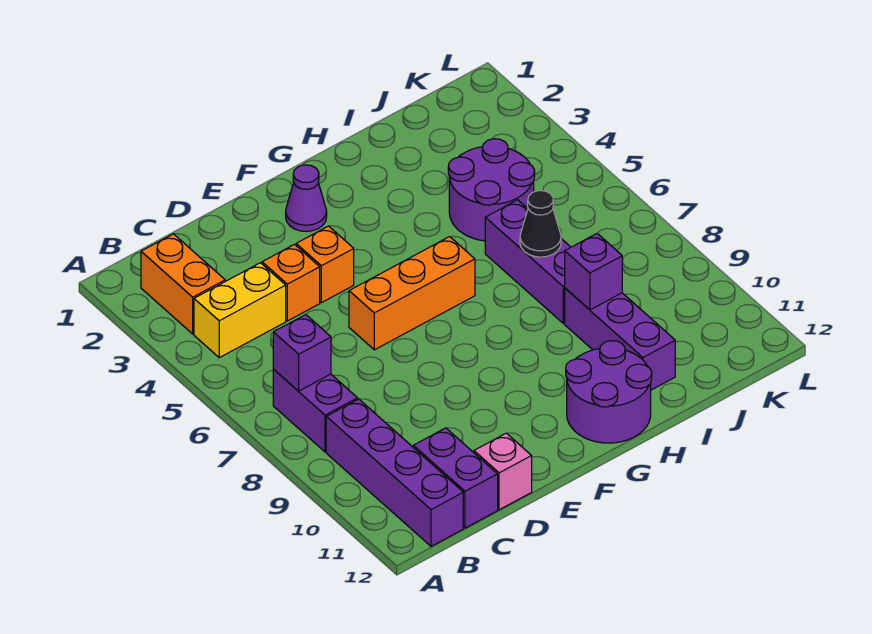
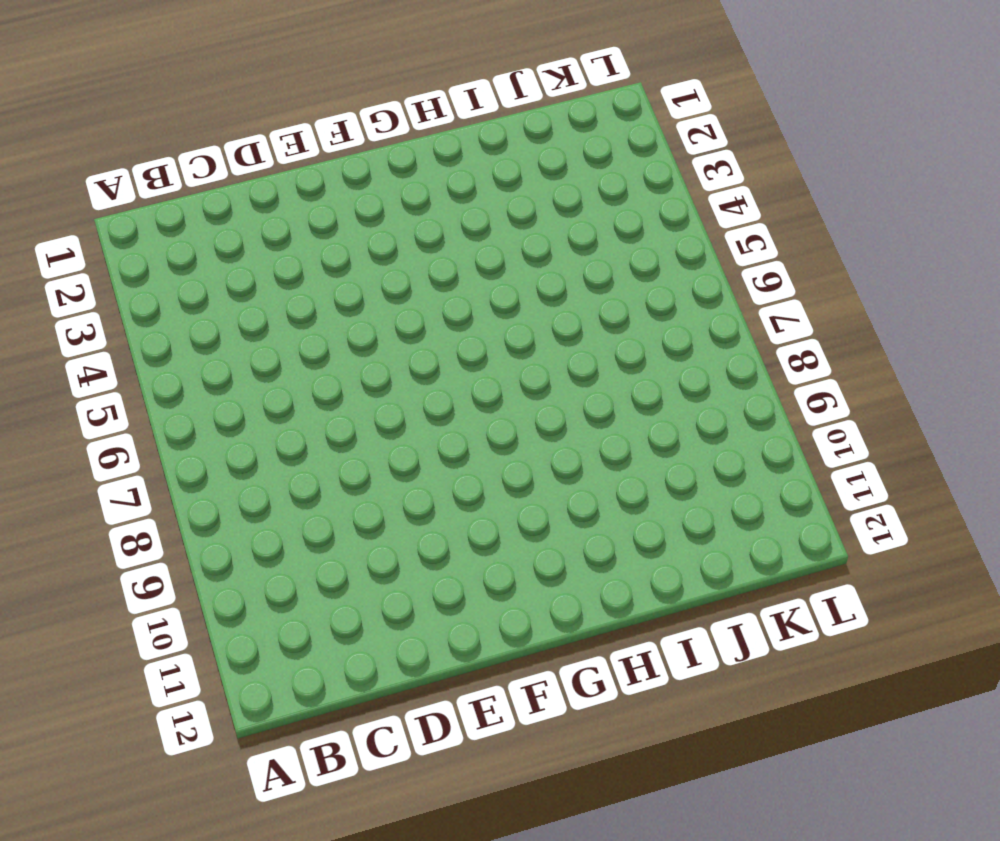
none -> orange brick B2:B3 level 1
none -> yellow brick B4:C4 level 1
none -> purple brick B7:B8 level 1

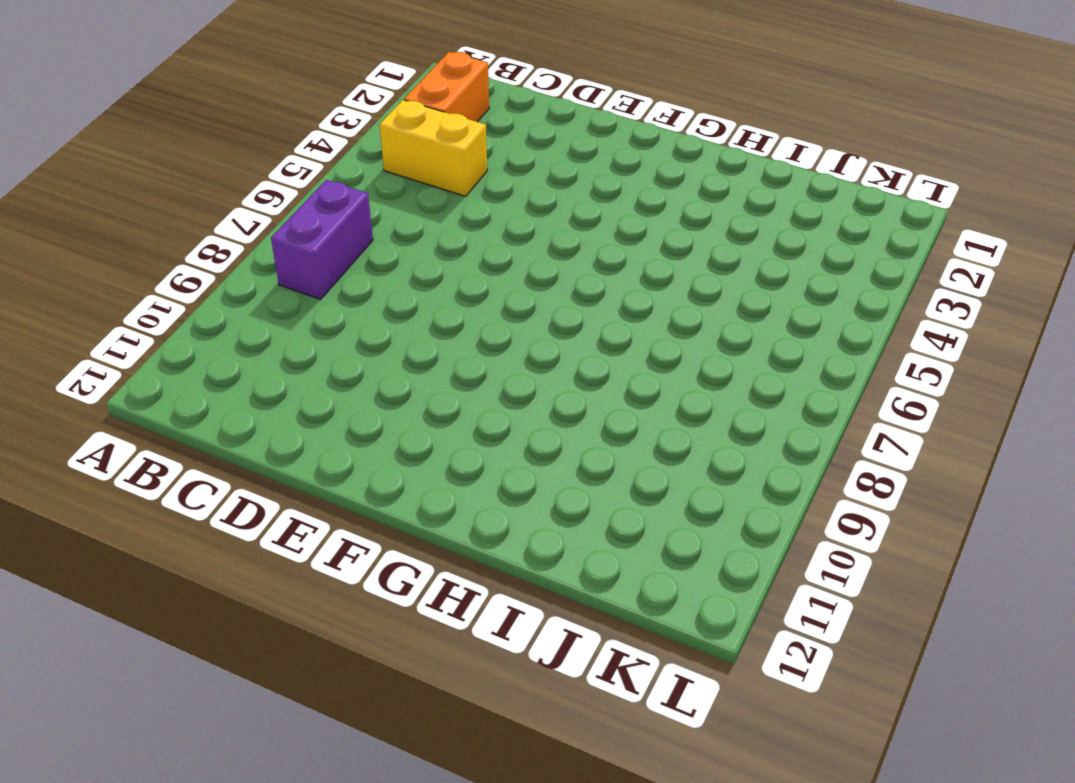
none -> purple brick B9:B12 level 1
none -> purple brick C11:C12 level 1
none -> orange brick D4 level 1

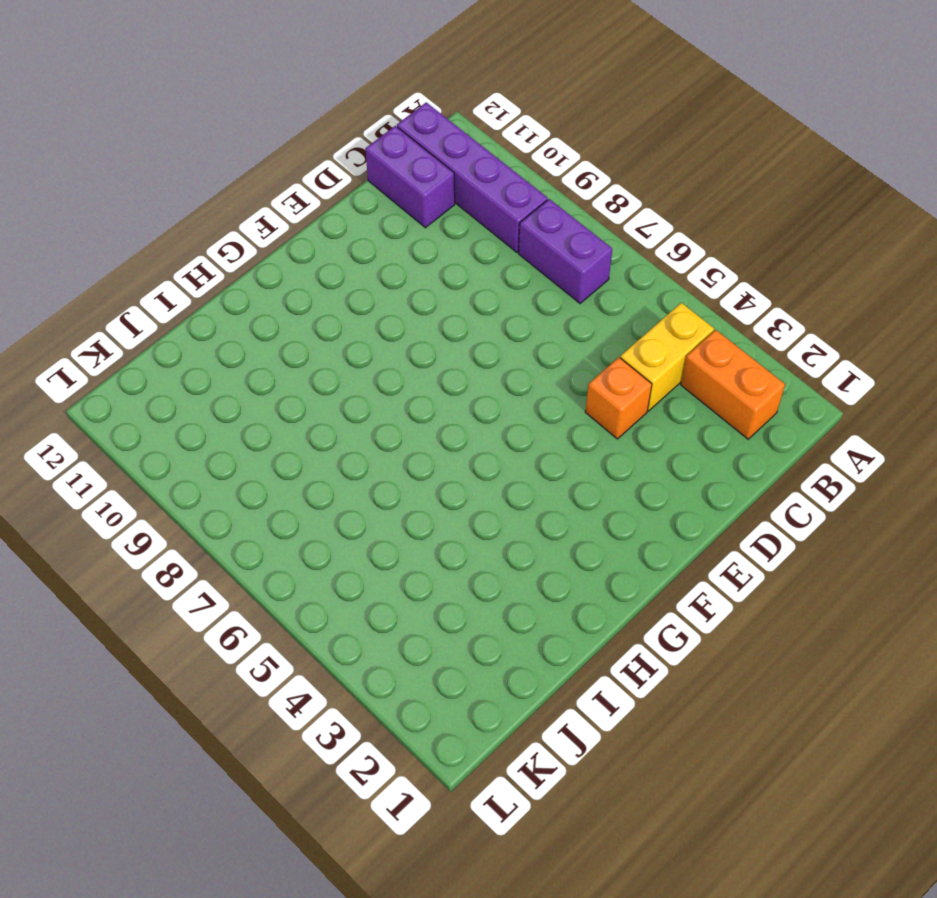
none -> pink brick D12 level 1
none -> orange brick E4 level 1
none -> orange brick E6:G6 level 1

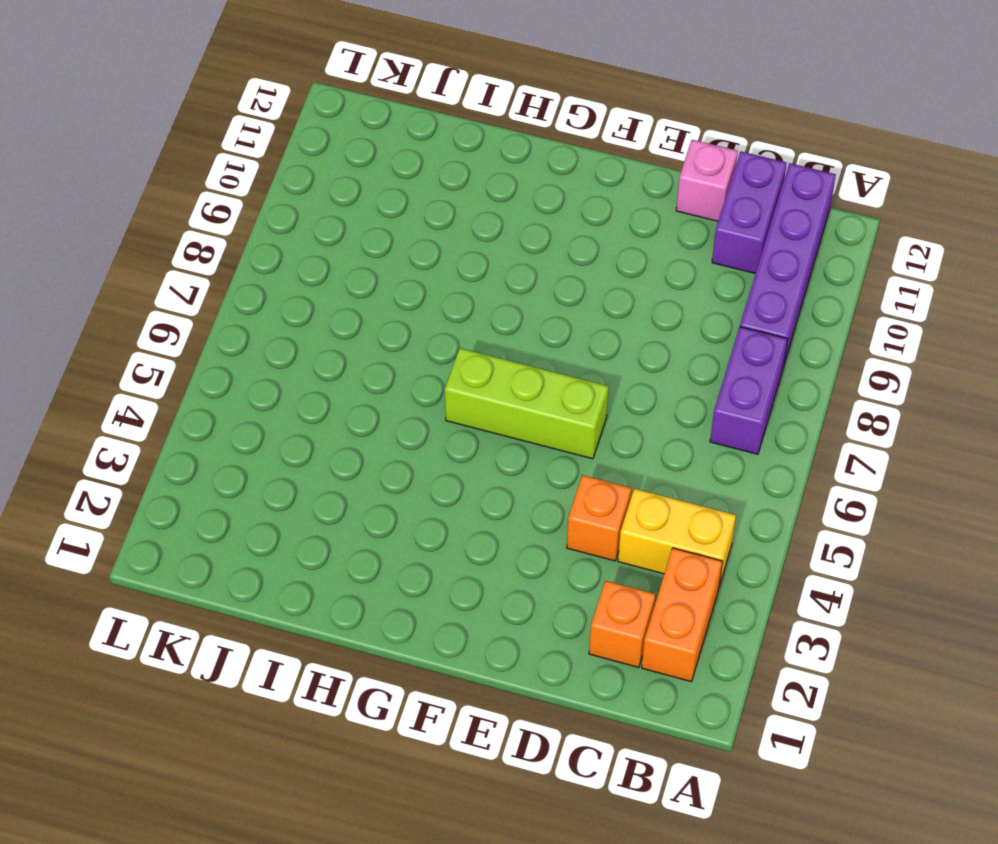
orange brick C2 level 1 -> orange brick E4 level 1
lime brick E6:G6 level 1 -> orange brick E6:G6 level 1
none -> purple cone F2 level 1
none -> purple round brick G11:H12 level 1
none -> purple round brick I4:J5 level 1

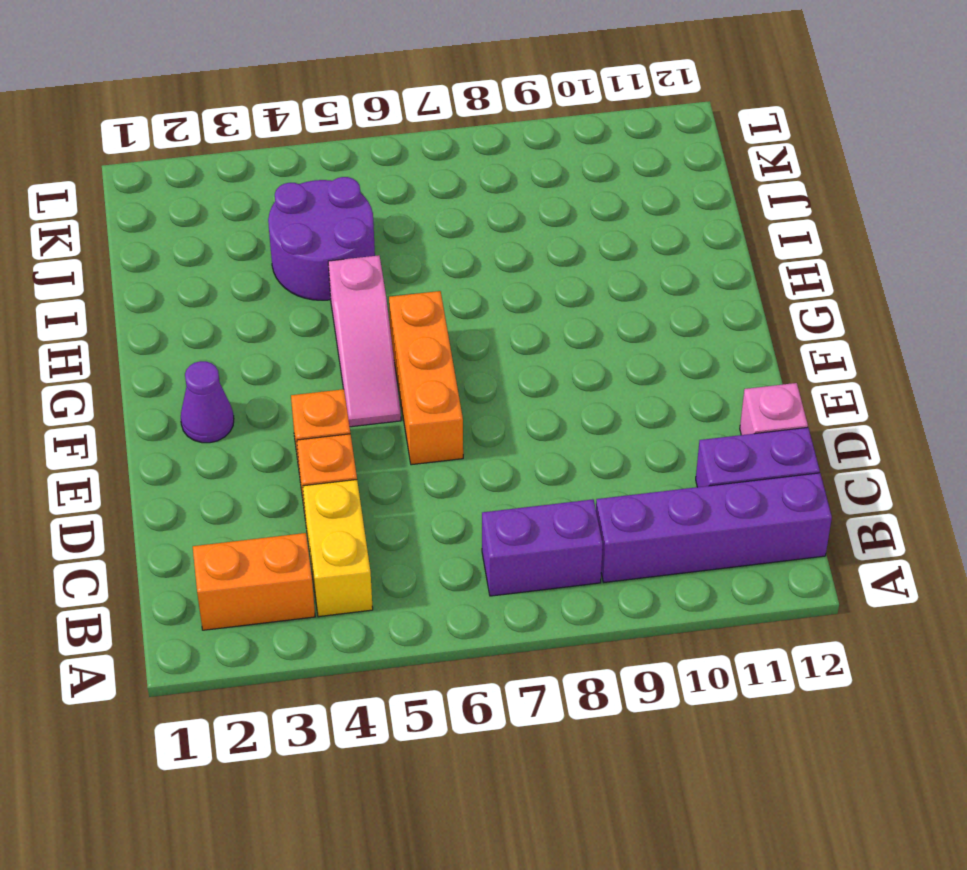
pink slope F5:H5 level 1 top H -> none
none -> purple round brick G11:H12 level 1
none -> purple brick I6:I8 level 1
none -> purple brick I9:I11 level 1

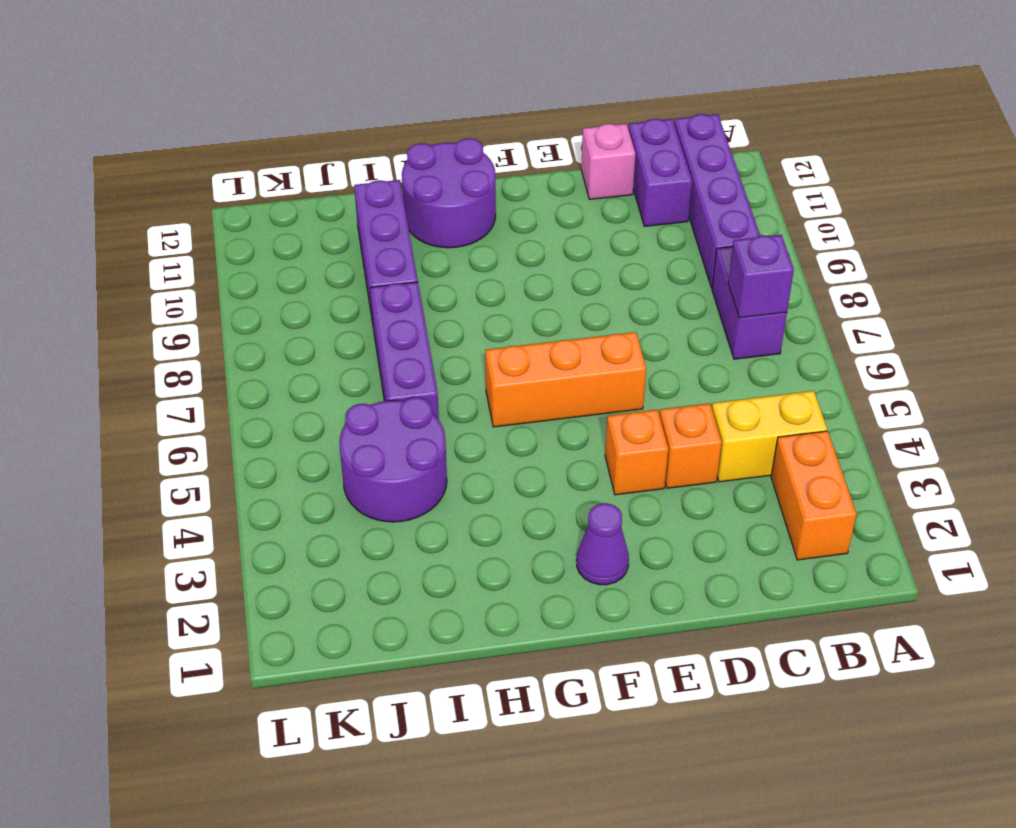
none -> black cone I7 level 2
none -> purple brick I9 level 2

